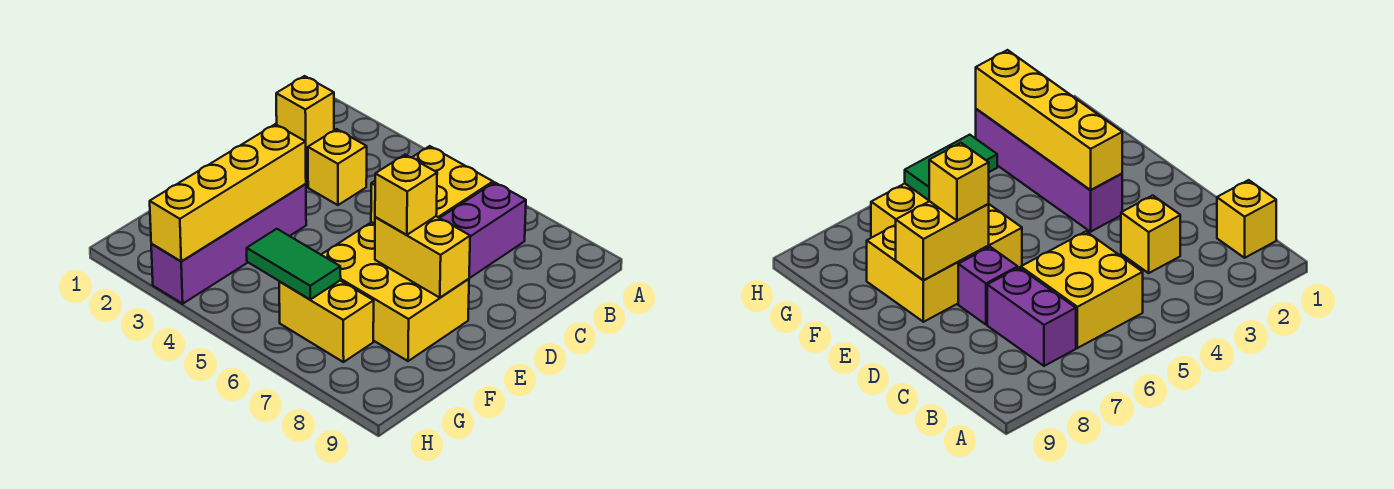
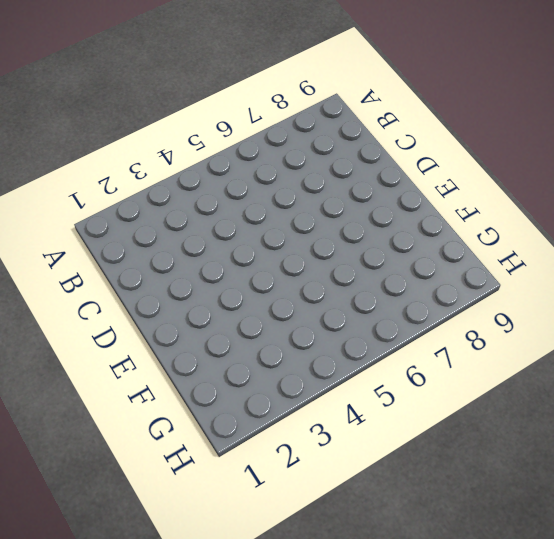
none -> yellow brick B1 level 1
none -> yellow brick B5:C6 level 1
none -> purple brick B7:C7 level 1

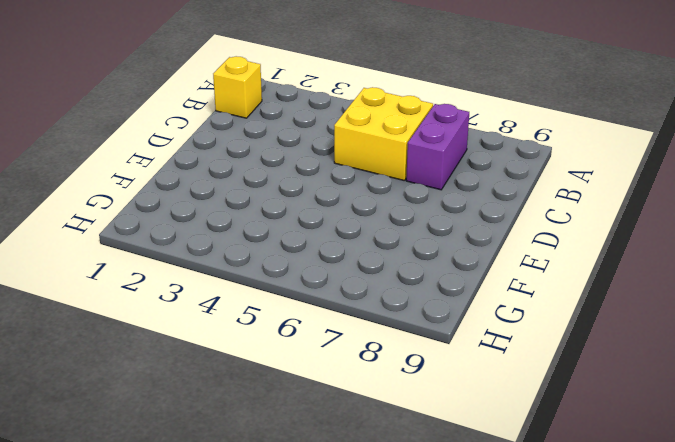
none -> yellow brick C3 level 1
none -> purple brick D7 level 1
none -> purple brick E3:H3 level 1

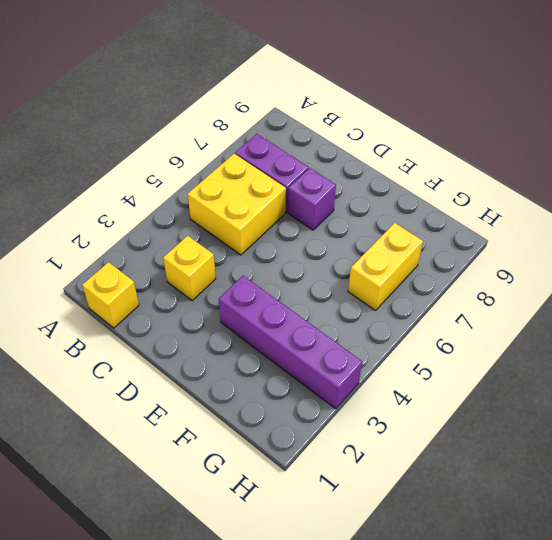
none -> yellow brick E6:F8 level 1
none -> yellow brick E3:H3 level 2
none -> yellow brick E7:E8 level 2

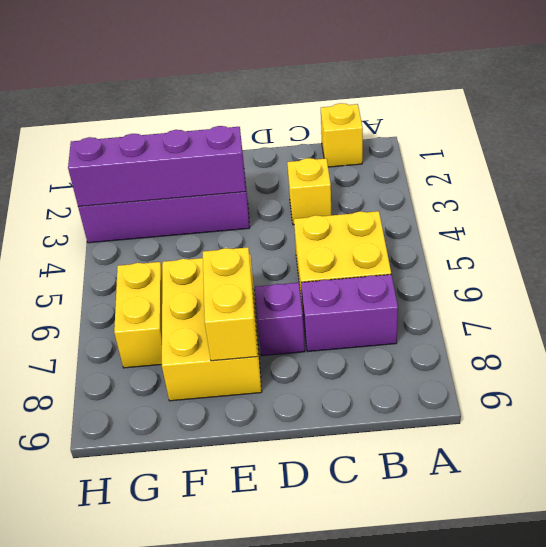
purple brick E3:H3 level 2 -> yellow brick E3:H3 level 2
none -> green tile G5:G6 level 2
none -> yellow brick E7 level 3

